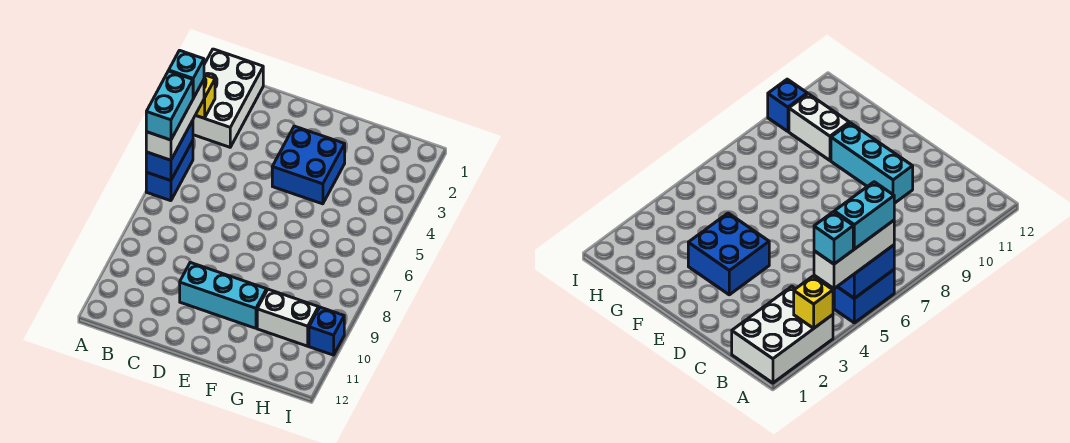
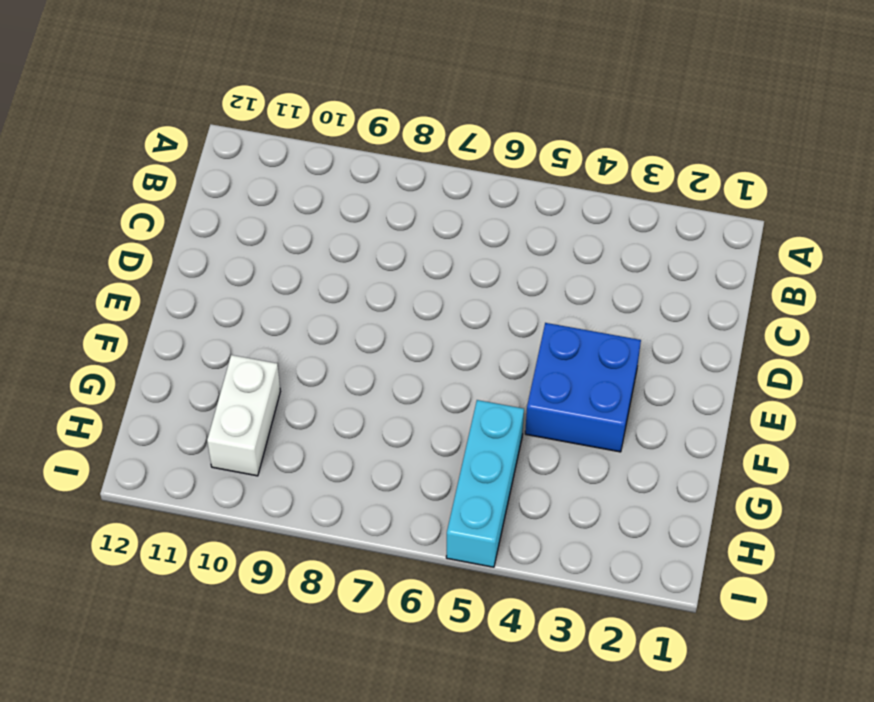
cyan brick G5:I5 level 1 -> cyan brick D10:F10 level 1
none -> white brick A1:B3 level 1
none -> blue brick A5:A6 level 1

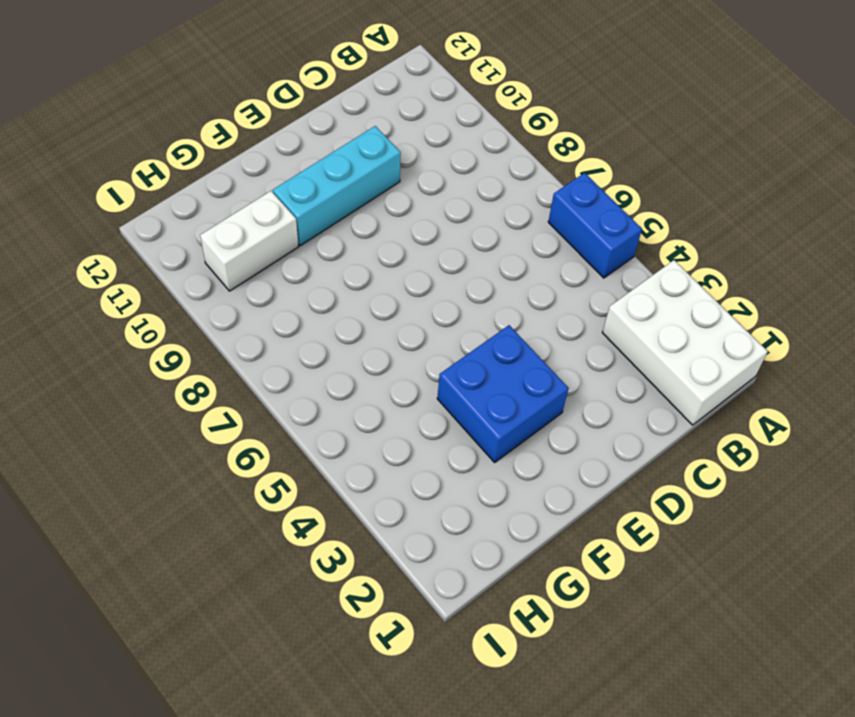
none -> blue brick I10 level 1
none -> yellow brick A3 level 2

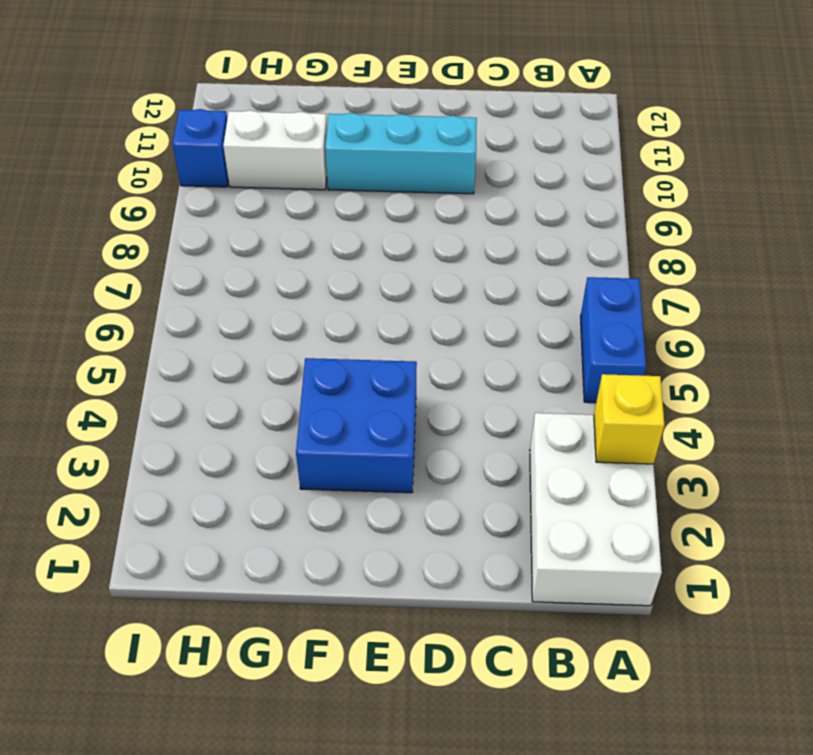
none -> blue brick A5:A6 level 2
none -> white brick A4:A6 level 3

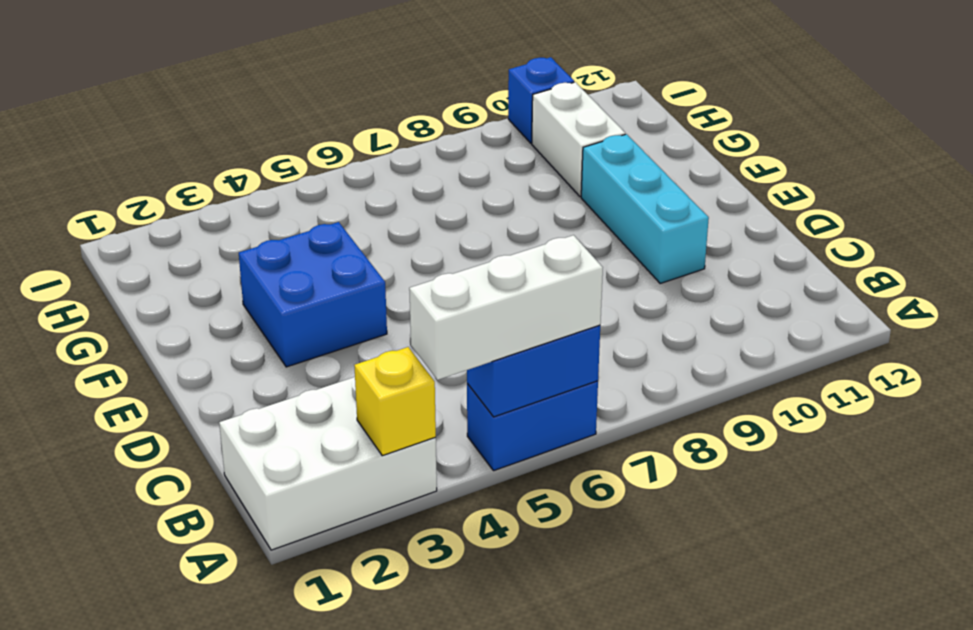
none -> cyan brick A4 level 4
none -> cyan brick A5:A6 level 4

